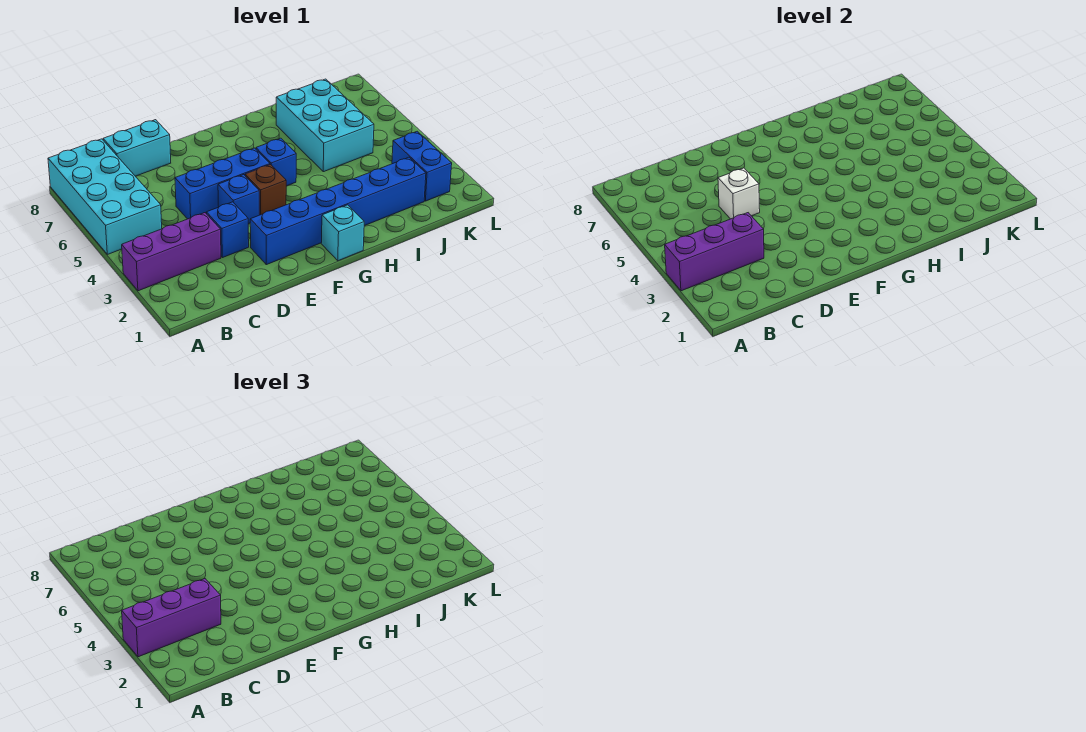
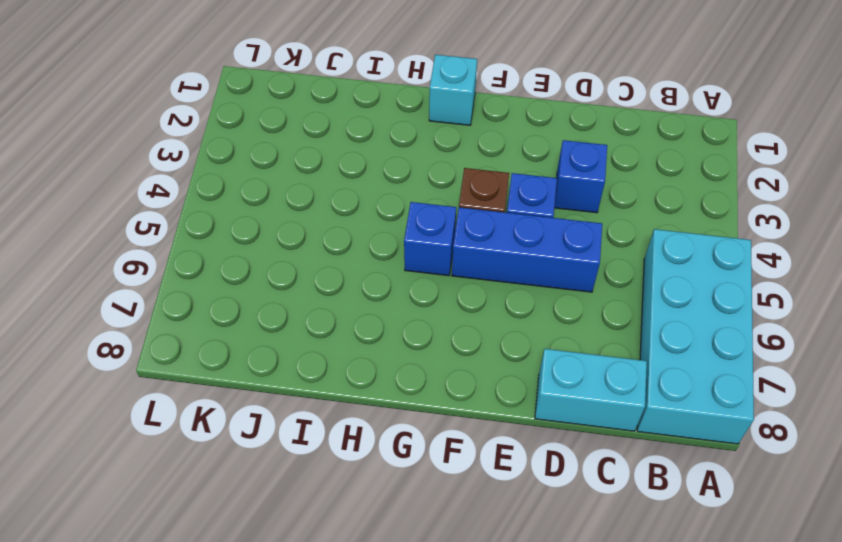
none -> purple brick A3:C3 level 1
none -> blue brick E2:J2 level 1
none -> cyan brick I5:J7 level 1

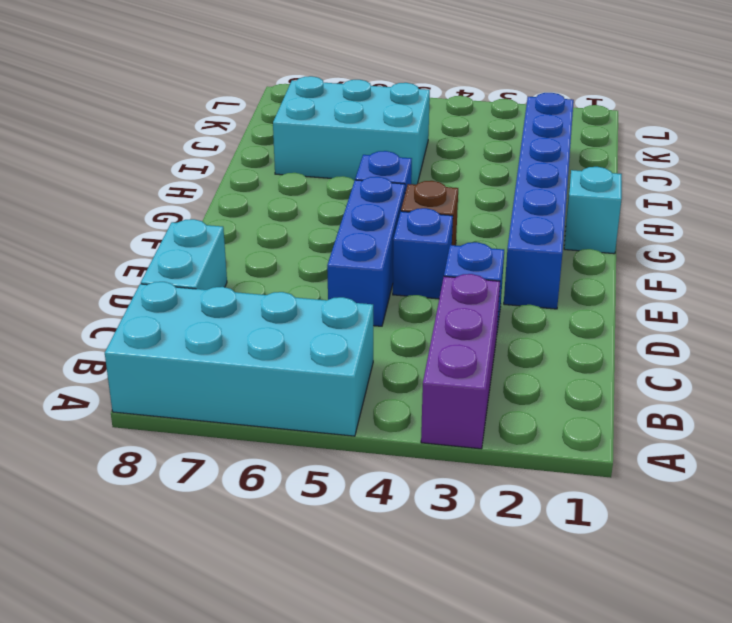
none -> blue brick K2:K3 level 1
none -> purple brick A3:C3 level 2
none -> white brick D5 level 2

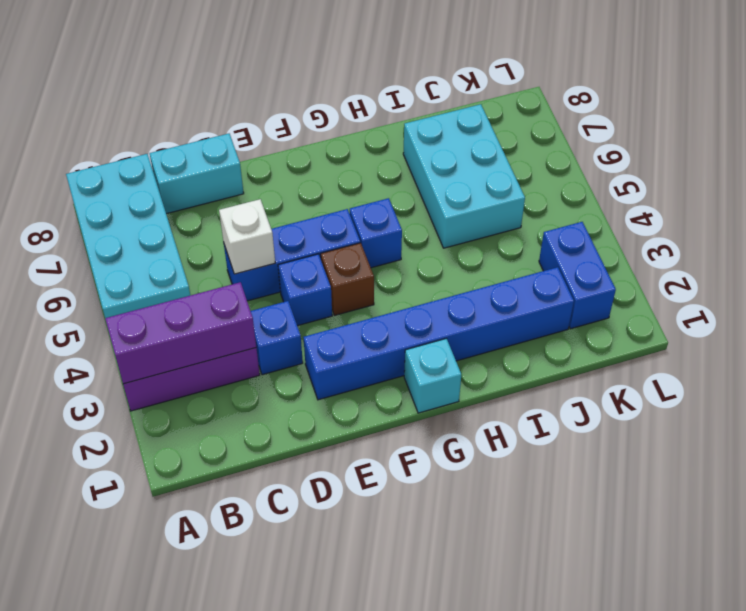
none -> purple brick A3:C3 level 3

